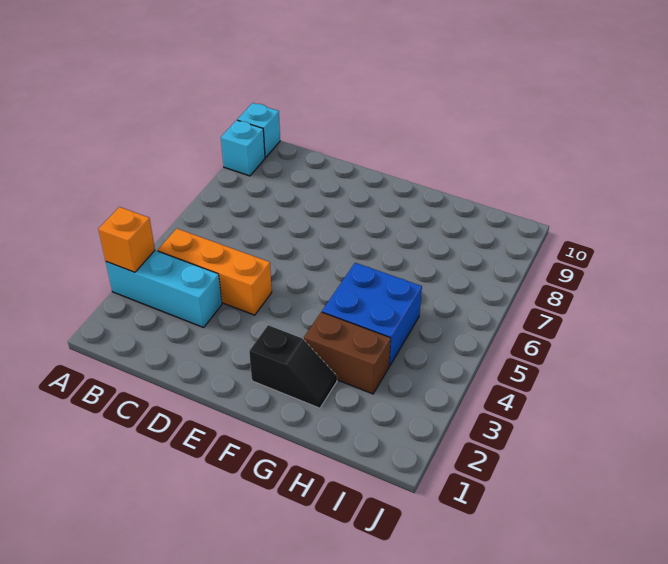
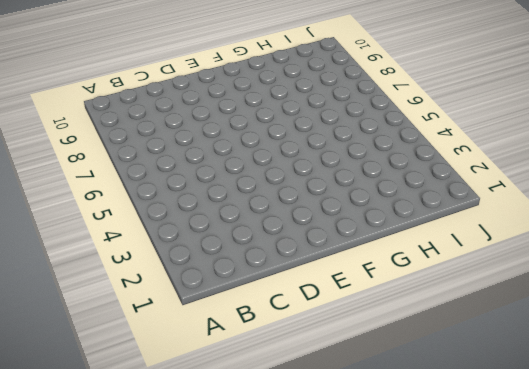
none -> cyan brick A3:C3 level 1
none -> cyan brick A9 level 1

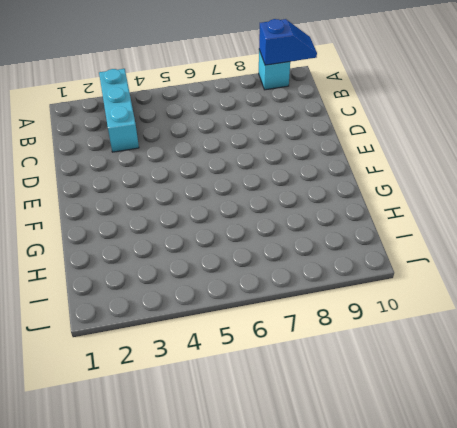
blue slope A9:A10 level 2 top 9 -> none
none -> cyan brick A10 level 1
none -> orange brick B4:D4 level 1

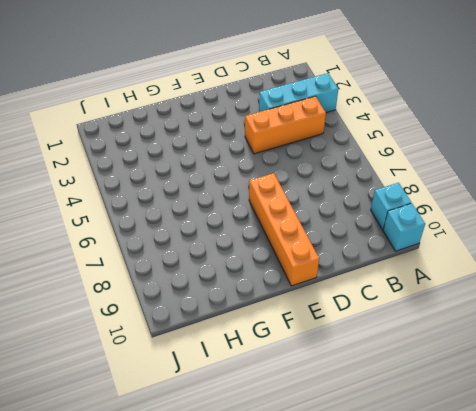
orange brick E7:E10 level 1 -> none
none -> black slope F2:G2 level 1 top F
none -> brown brick G3:H3 level 1

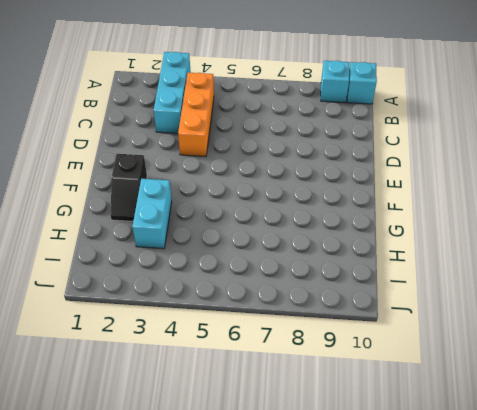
cyan brick G3:H3 level 1 -> brown brick G3:H3 level 1
none -> blue brick G4:H5 level 1
none -> orange brick A3 level 2

